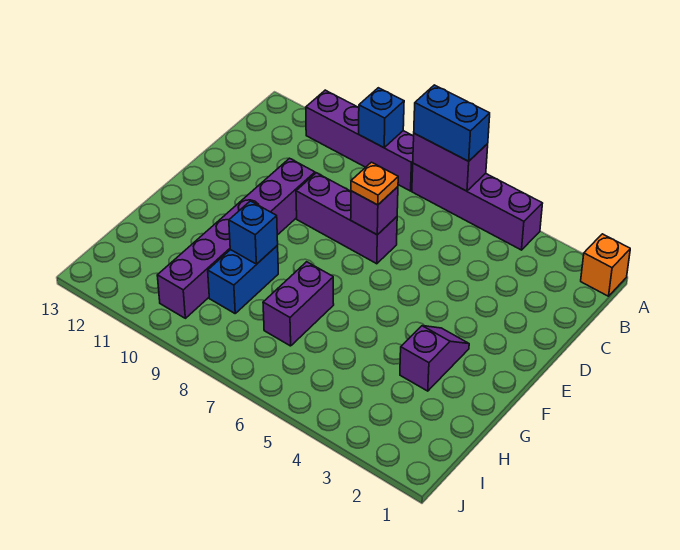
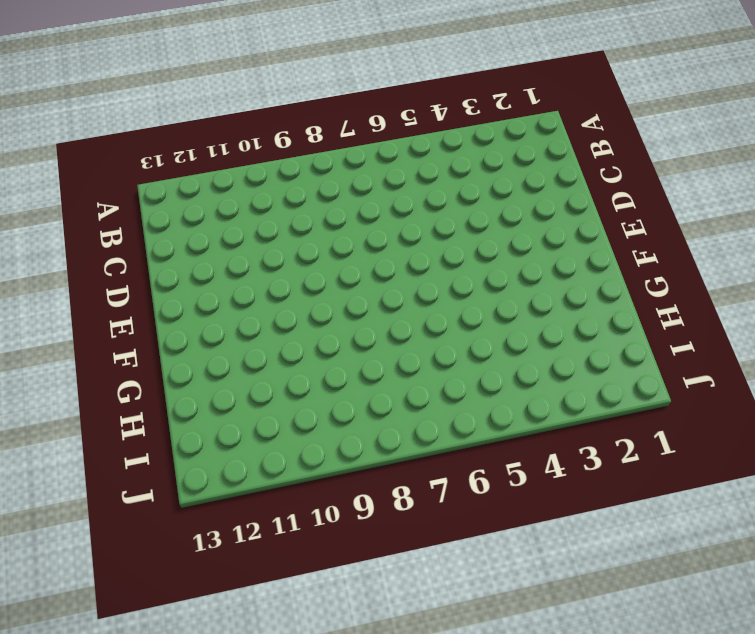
none -> orange brick A1 level 1
none -> purple brick A4:A7 level 1
none -> purple brick A8:A11 level 1

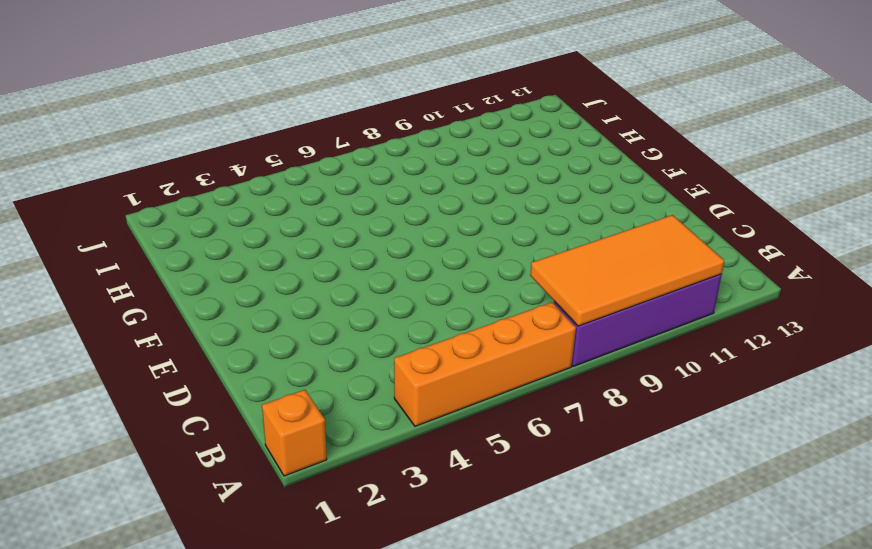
orange brick A4:A7 level 1 -> purple brick A4:A7 level 1
orange tile A8:B11 level 2 -> blue brick A9 level 2
none -> purple brick D7:D9 level 1
none -> purple brick D10:I10 level 1
none -> purple slope F3:G3 level 1 top G

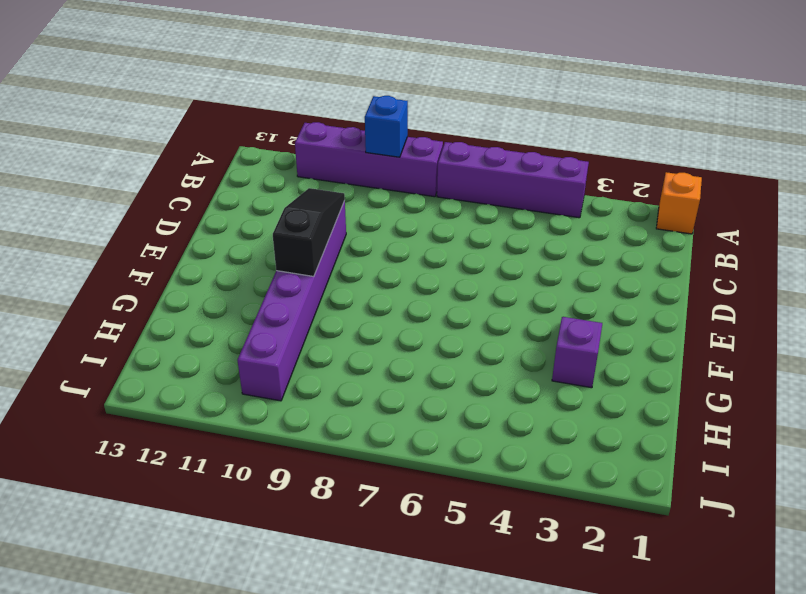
black slope D10:F10 level 2 top F -> none
none -> purple brick D7:D9 level 1
none -> purple brick G7:H7 level 1
none -> blue brick G9:H9 level 1

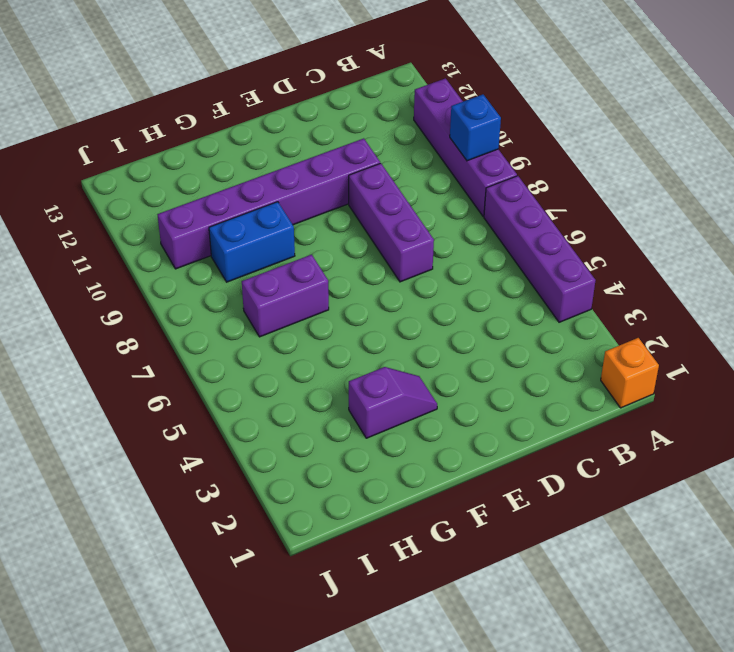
none -> purple brick A6:A7 level 2
none -> purple brick D7 level 2
none -> blue brick G9 level 2

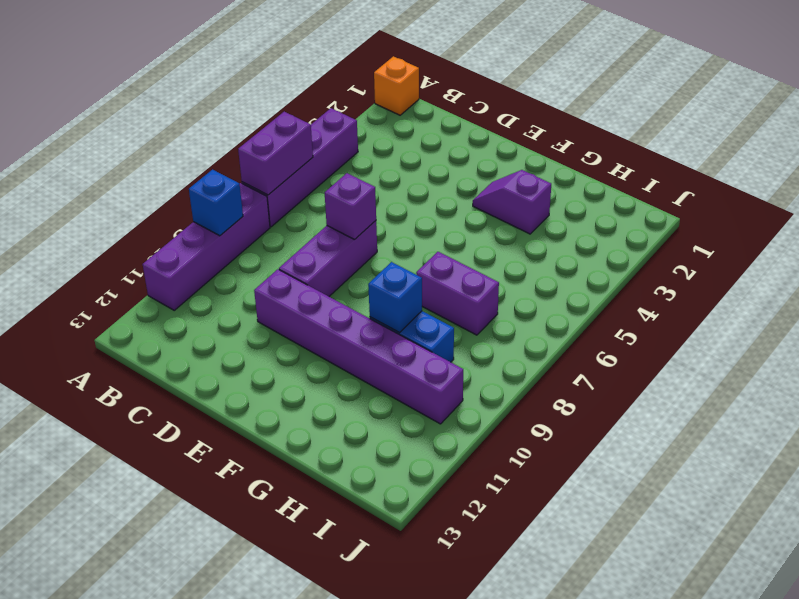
none -> blue brick A6:A7 level 3
none -> orange plate D7 level 3

